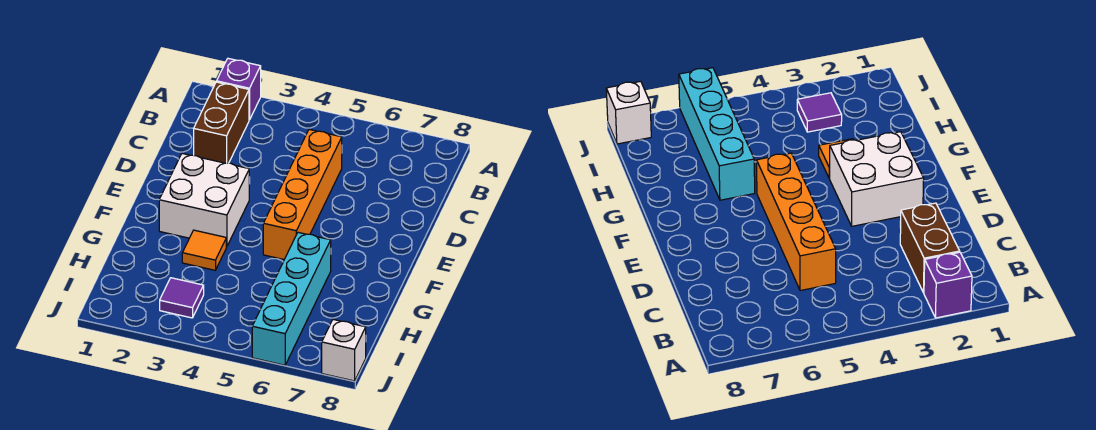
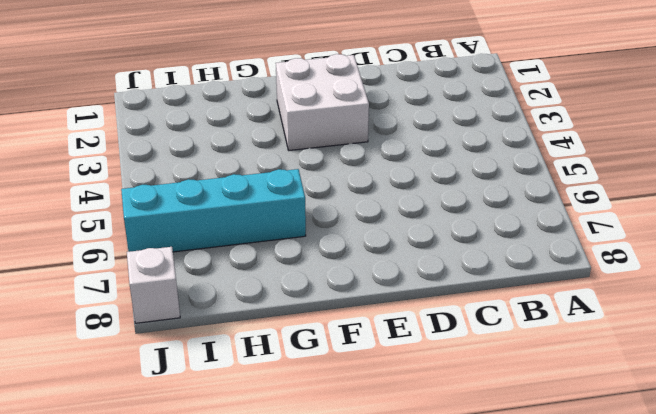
none -> purple brick A2 level 1
none -> brown brick B2:C2 level 1

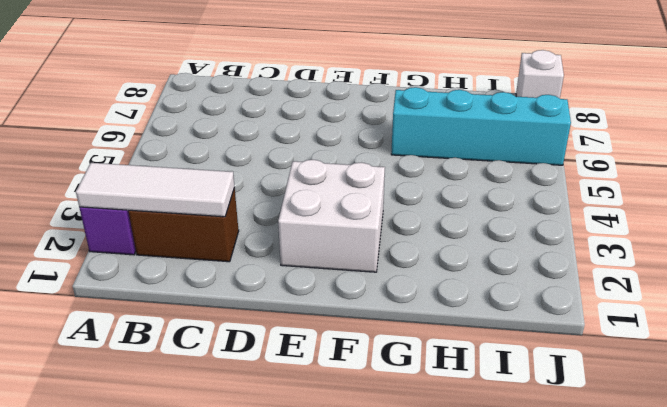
white tile A2:C2 level 2 -> none
none -> orange brick C5:F5 level 1
none -> orange tile G3 level 1

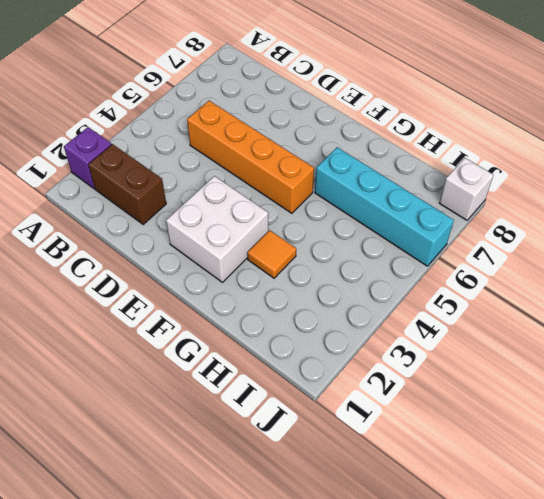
none -> purple tile I3 level 1

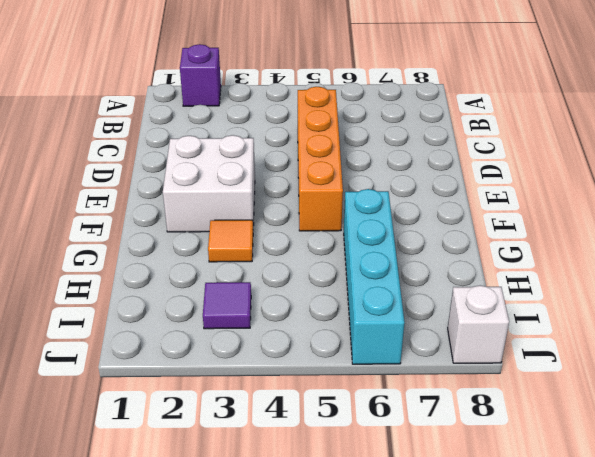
none -> brown brick B2:C2 level 1

